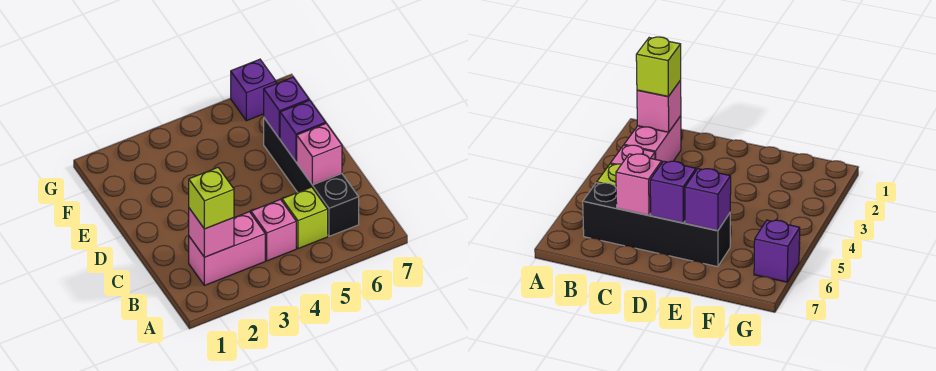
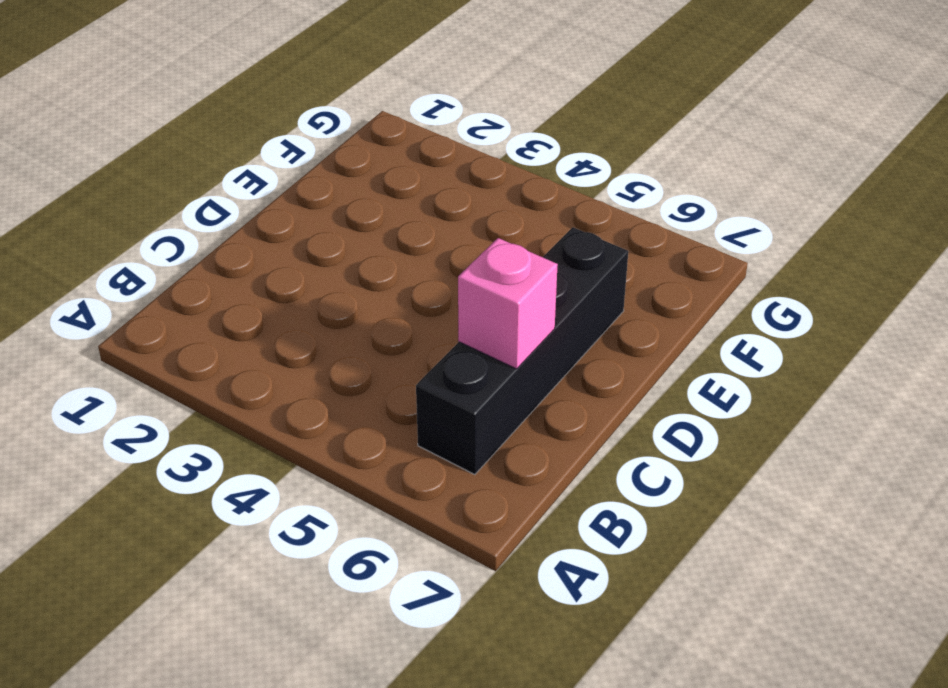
none -> pink brick B2:B3 level 1
none -> pink brick B4 level 1

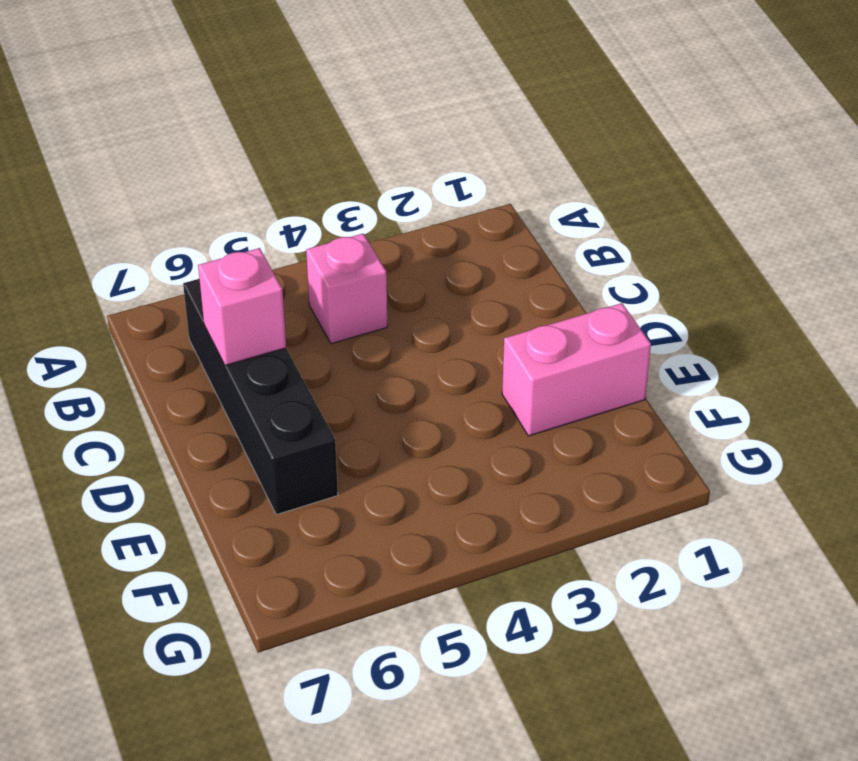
pink brick E1:E2 level 1 -> pink brick B2:B3 level 1
none -> lime brick B5 level 1
none -> purple brick G6 level 1

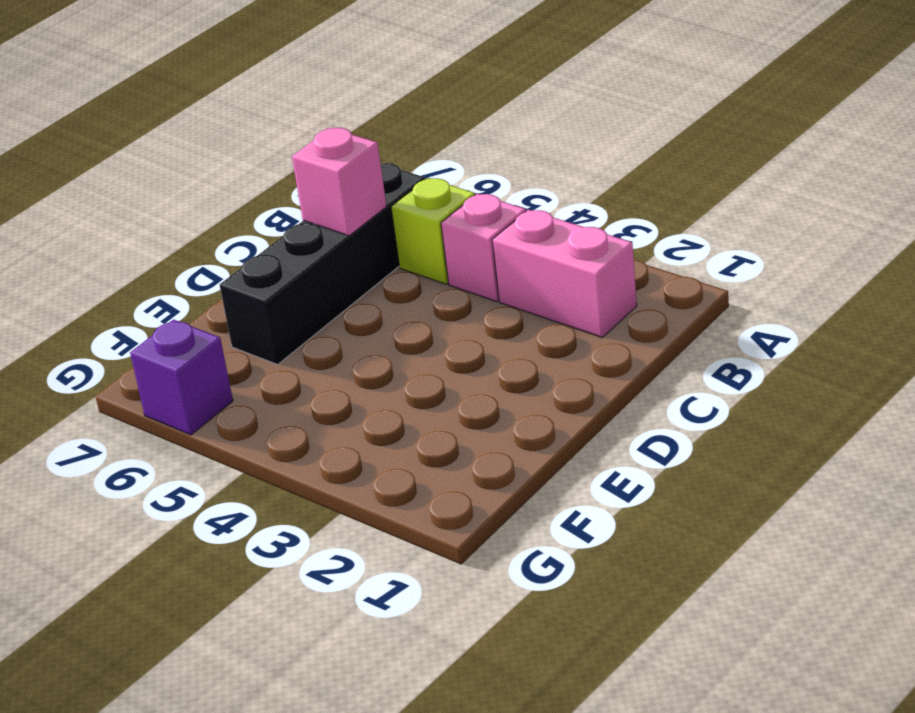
none -> pink brick B2 level 2
none -> purple brick D6 level 2

